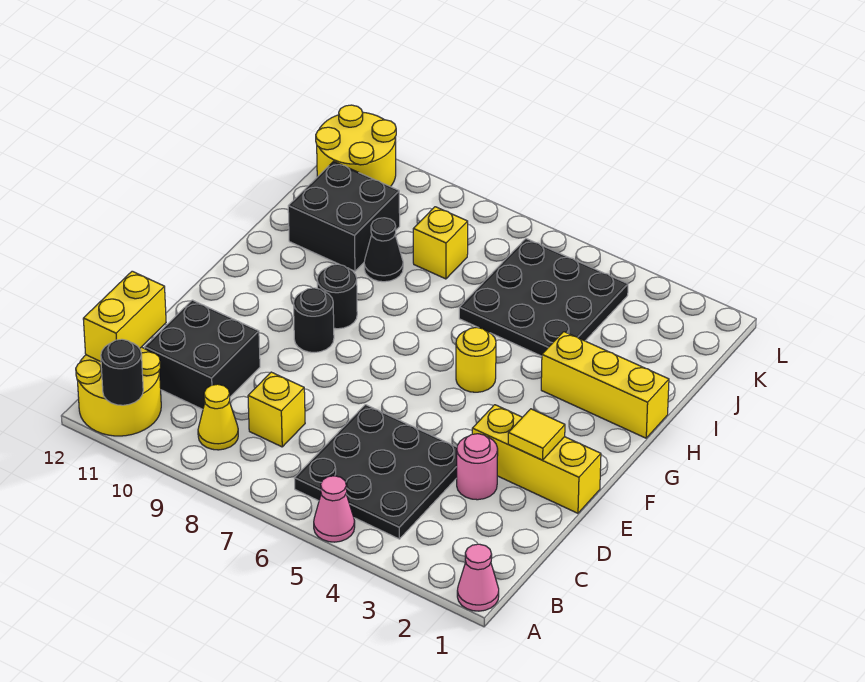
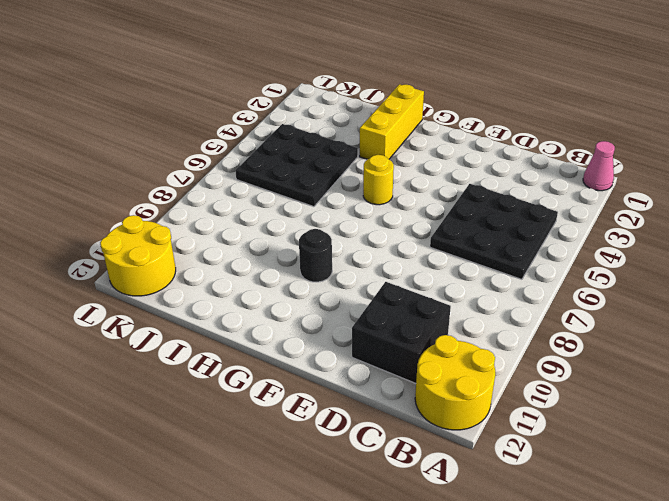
none -> pink cone A5 level 1
none -> yellow cone B9 level 1
none -> yellow brick C8 level 1

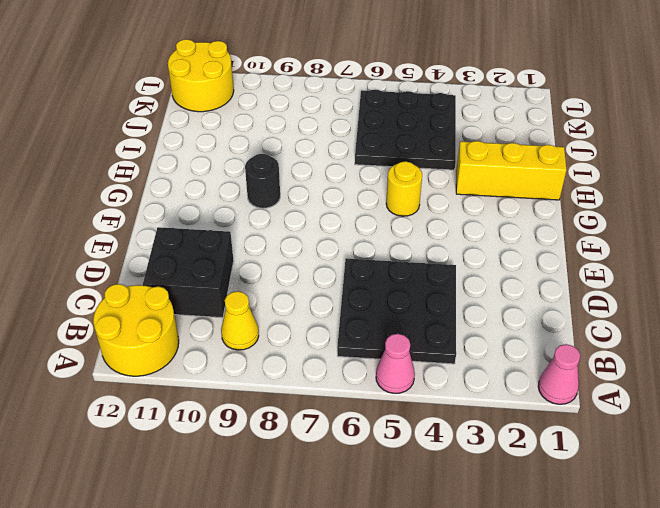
none -> yellow brick C8 level 1
none -> pink round brick D3 level 1
none -> yellow brick E1:E3 level 1

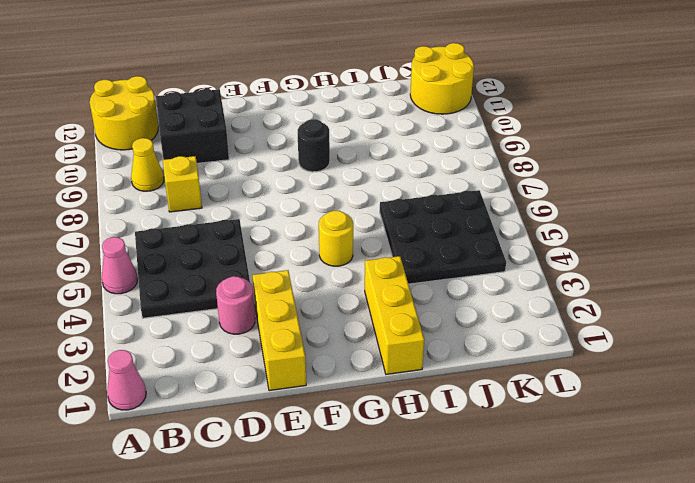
none -> black round brick F9 level 1
none -> black cone I9 level 1
none -> black brick I10:J11 level 1

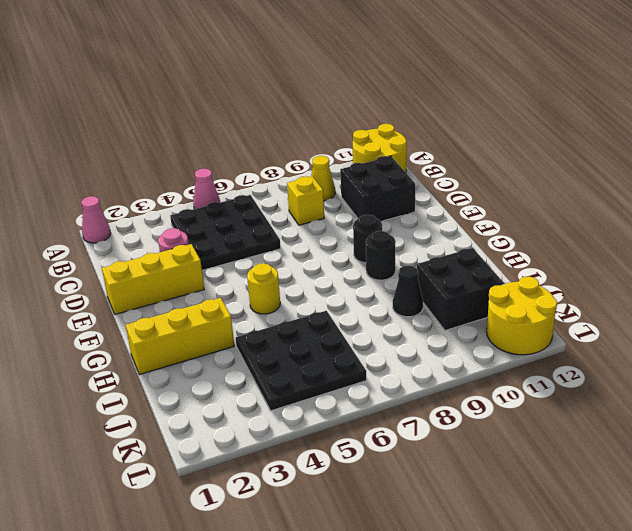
none -> yellow brick J8 level 1
none -> black round brick A11 level 2
none -> yellow brick B12:C12 level 2

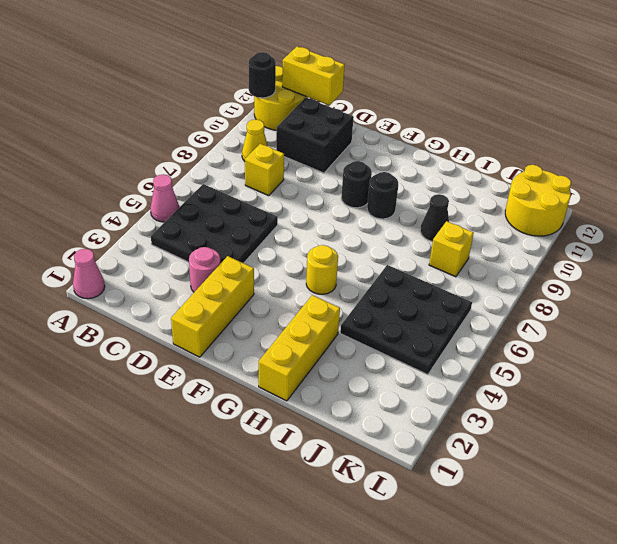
none -> black brick I10:J11 level 1
none -> yellow tile E2 level 2

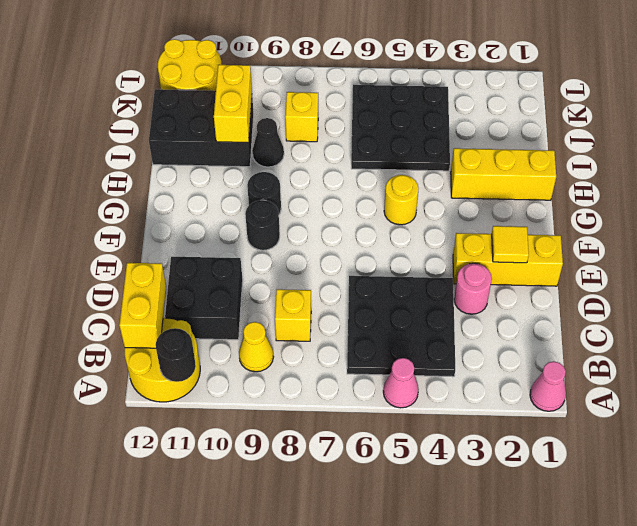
black brick I10:J12 level 1 -> black brick I10:J11 level 1
yellow brick I10:J10 level 2 -> none

